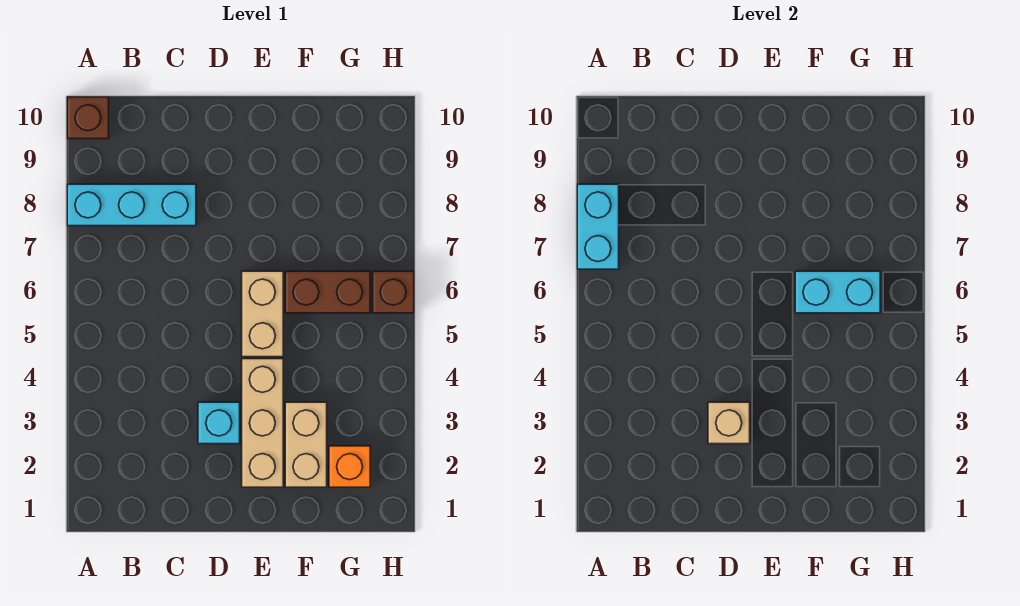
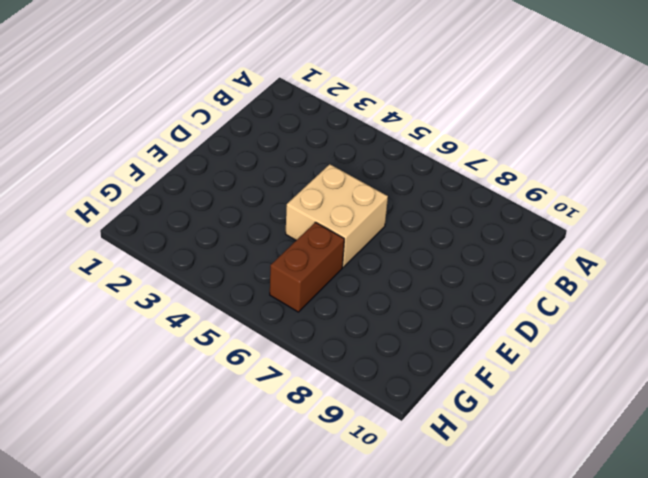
tan brick D5:E6 level 1 -> tan brick E5:E6 level 1
none -> cyan brick A8:C8 level 1
none -> brown brick A10 level 1
none -> cyan brick D3 level 1

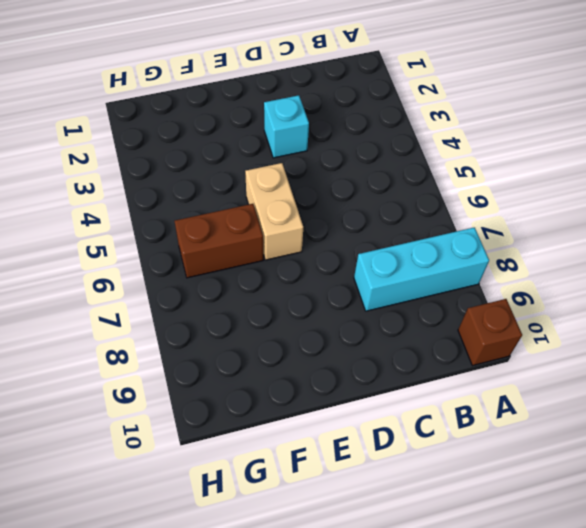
none -> tan brick E2:E4 level 1
none -> tan brick F2:F3 level 1
none -> orange brick G2 level 1

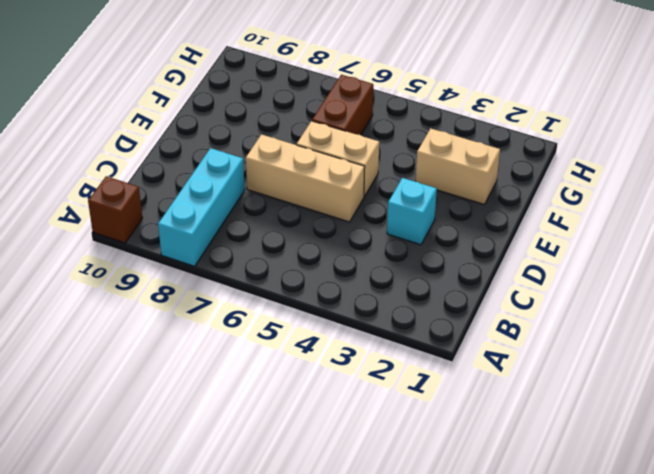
tan brick D5:D7 level 1 -> tan brick E2:E4 level 1
none -> orange brick G2 level 1
none -> brown brick H6 level 1
none -> cyan brick A7:A8 level 2

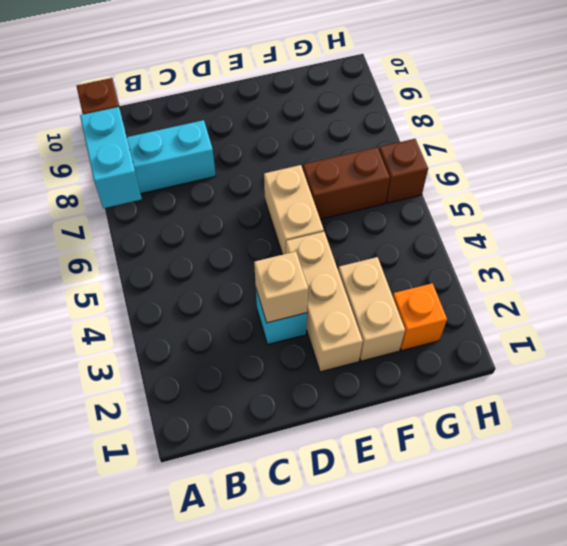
none -> cyan brick F6:G6 level 2

